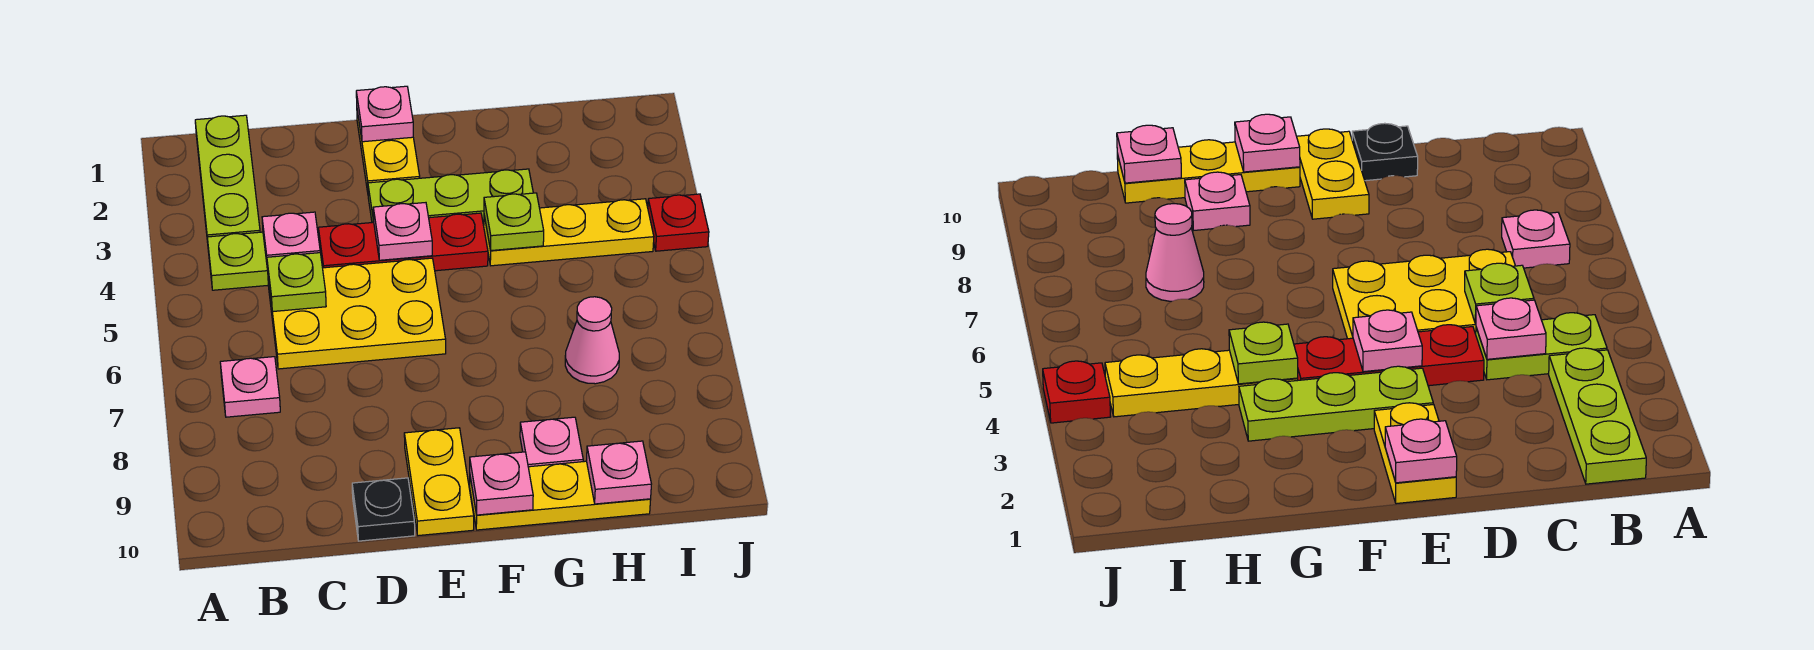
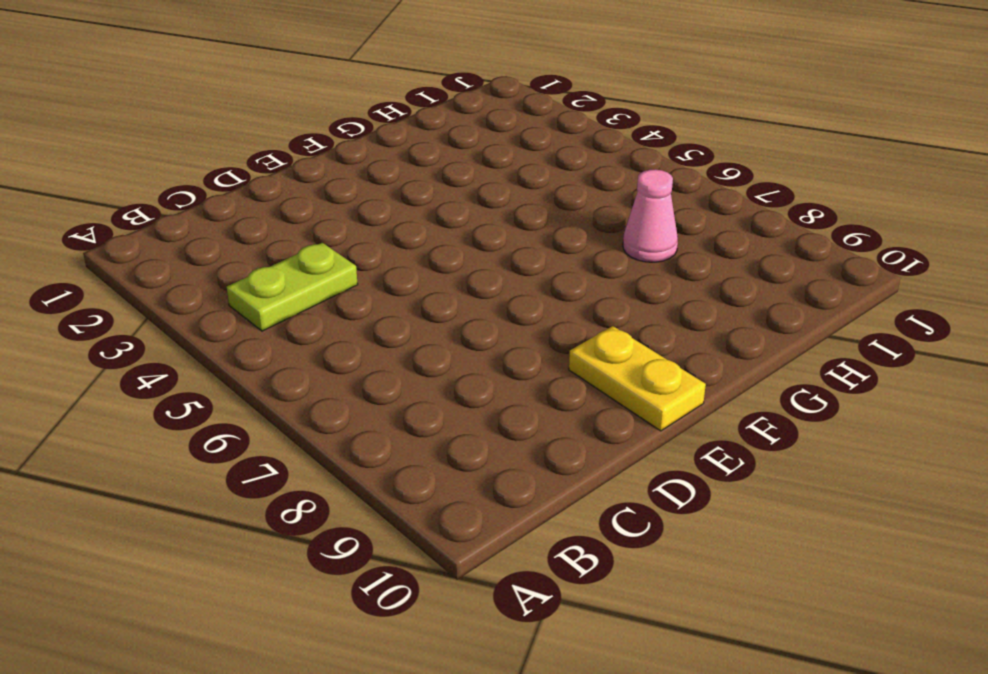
none -> lime plate B1:B3 level 1
none -> pink plate B7 level 1
none -> yellow plate C5:E6 level 1

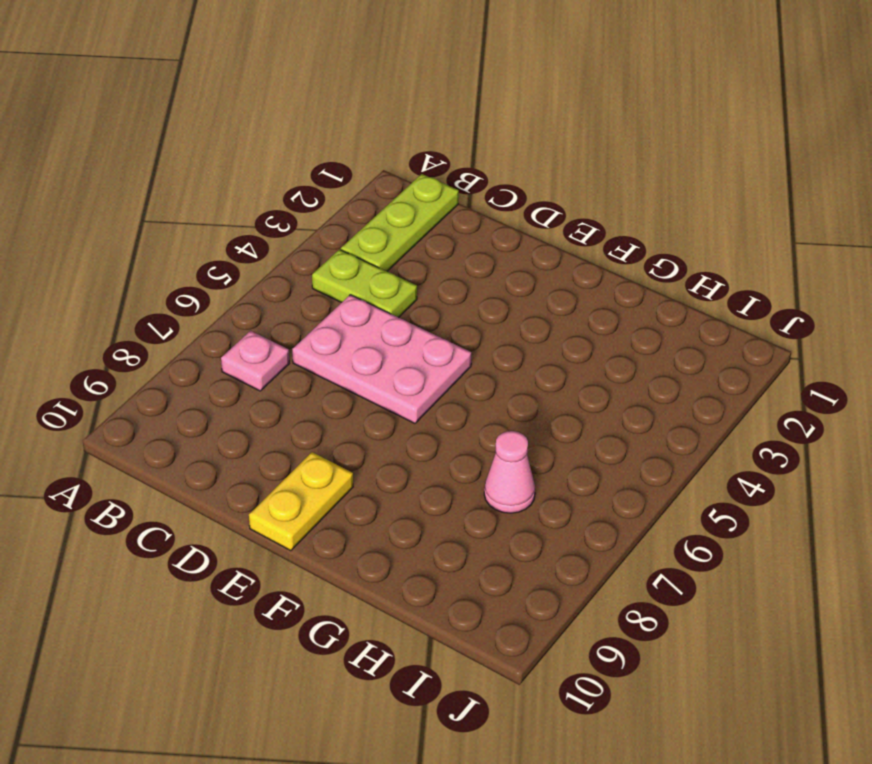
pink plate C5:E6 level 1 -> yellow plate C5:E6 level 1
none -> red plate D4:F4 level 1
none -> black plate D10 level 1
none -> yellow plate E1:E2 level 1

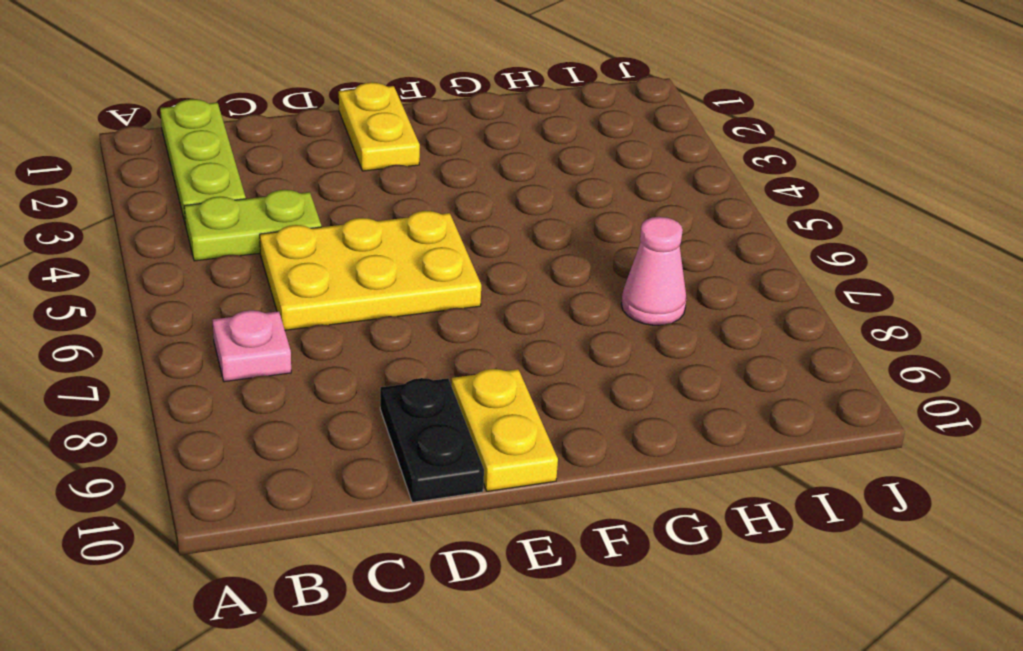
black plate D9:D10 level 1 -> black plate D10 level 1
none -> red plate D4:F4 level 1
none -> lime plate E3:G3 level 1
none -> yellow plate F10:H10 level 1

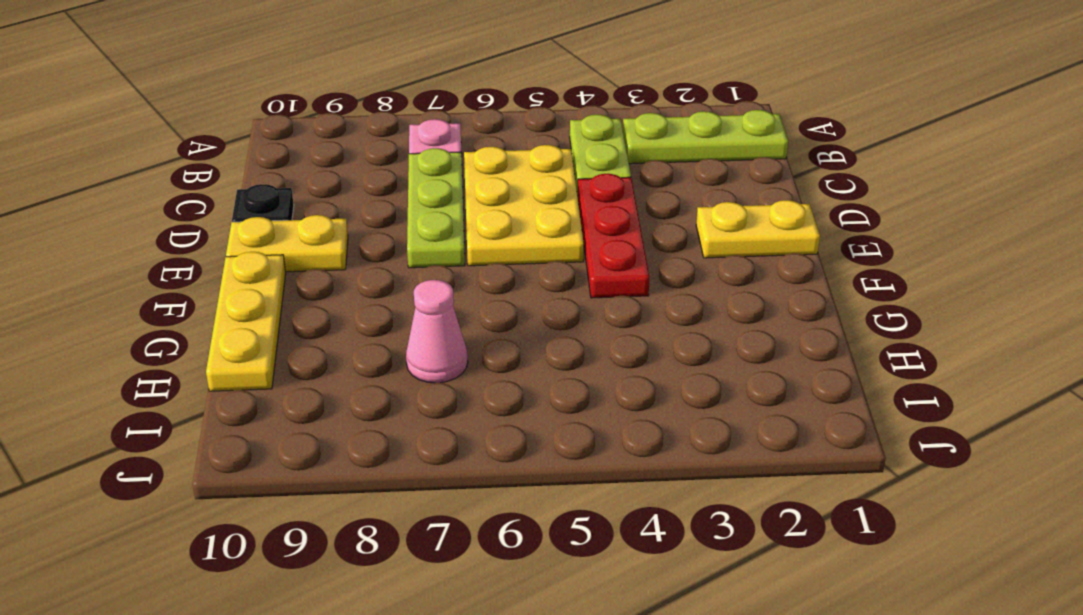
lime plate C7:E7 level 1 -> lime plate E3:G3 level 1
none -> yellow plate G4:I4 level 1
none -> pink plate G9 level 1
none -> red plate J4 level 1

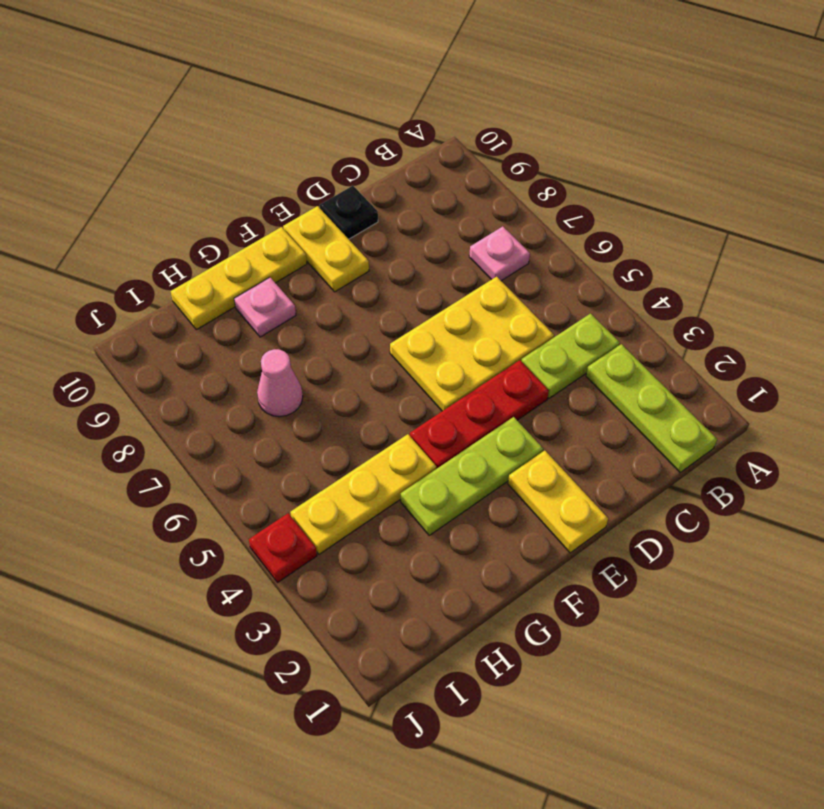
none -> pink plate C4 level 2
none -> lime plate C5 level 2
none -> pink plate E1 level 2

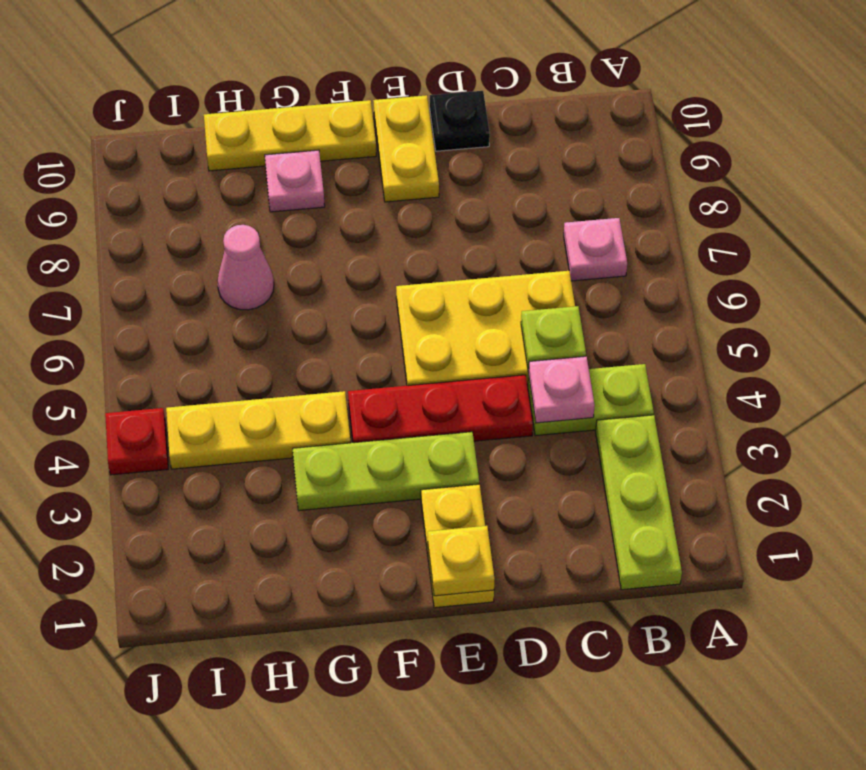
yellow plate E1 level 2 -> pink plate E1 level 2
none -> pink plate E4 level 2
none -> pink plate F10 level 2
none -> lime plate G4 level 2

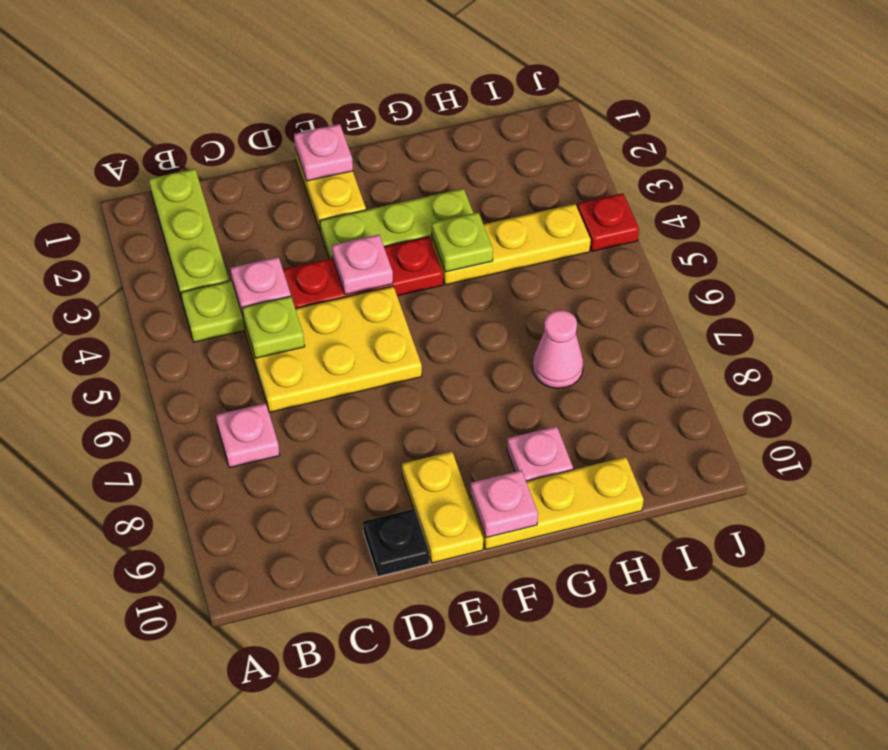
none -> pink plate H10 level 2

